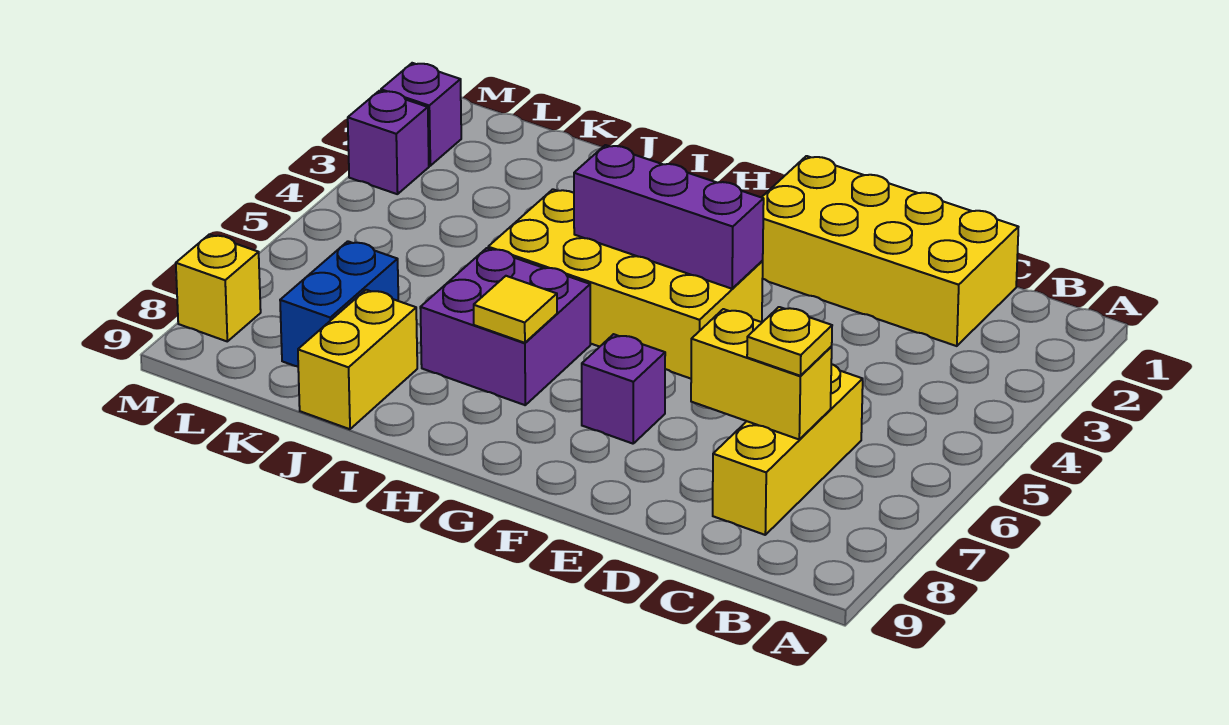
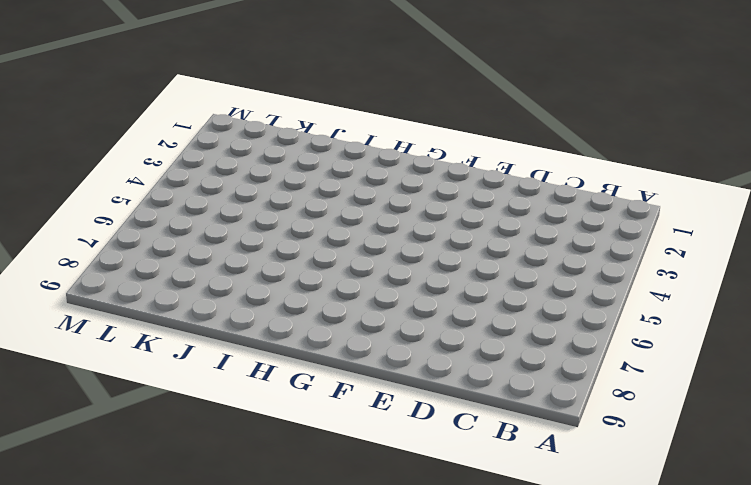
none -> yellow brick C1:F2 level 1
none -> yellow brick C6:C8 level 1
none -> yellow brick F4:I5 level 1

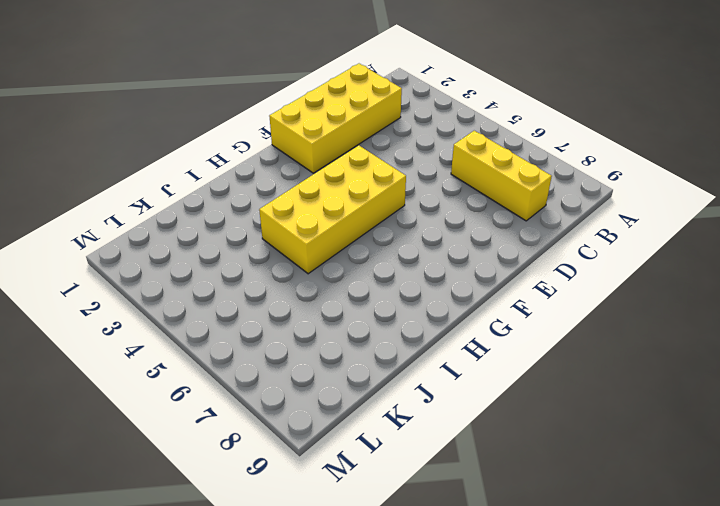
none -> purple brick F7 level 1
none -> purple brick H6:I7 level 1
none -> yellow brick J8:J9 level 1

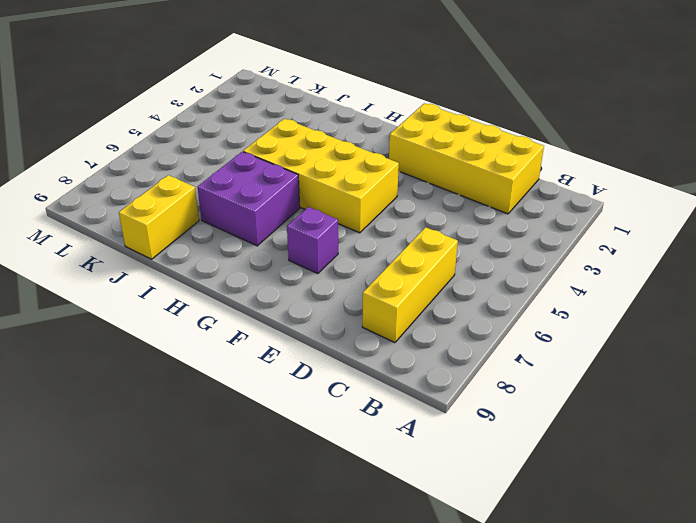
none -> blue brick K7:K8 level 1
none -> purple brick M2 level 1
none -> purple brick M3 level 1

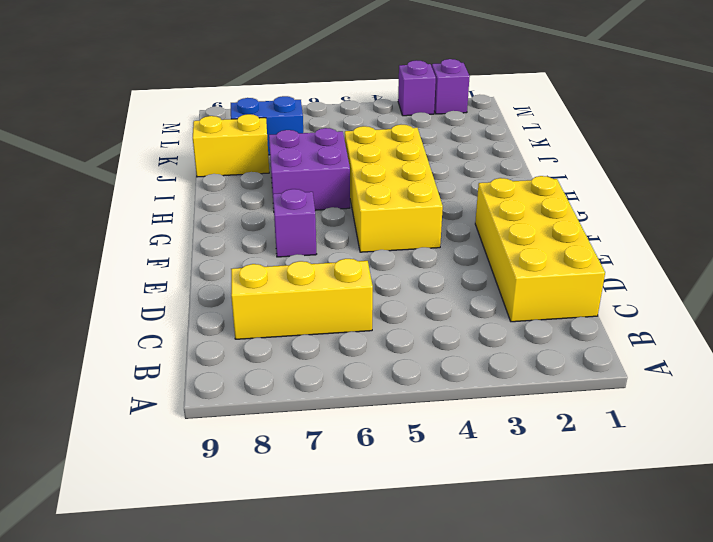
none -> yellow brick M8 level 1
none -> yellow brick C7:D7 level 2
none -> purple brick F4:H4 level 2

